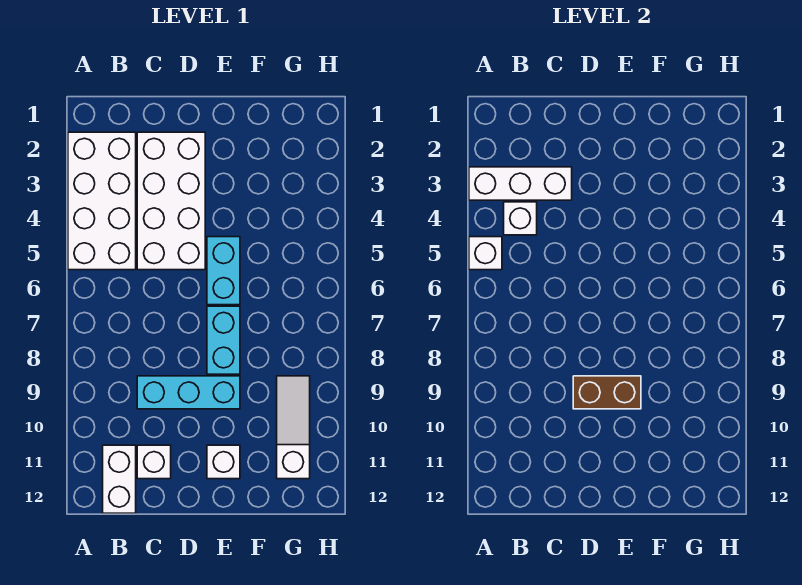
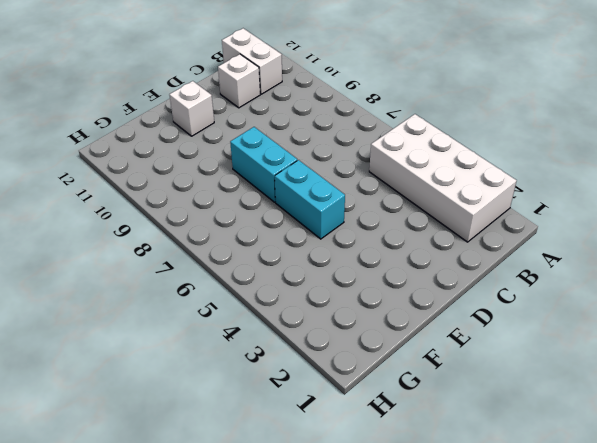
none -> white brick C2:D5 level 1
none -> cyan brick C9:E9 level 1
none -> white slope G9:G11 level 1 top 11

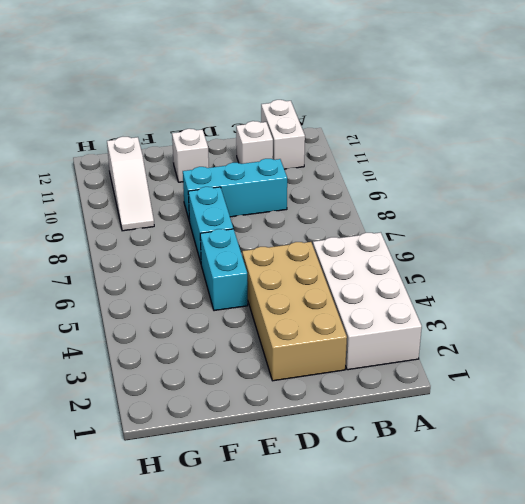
tan brick C2:D5 level 1 -> white brick C2:D5 level 1
none -> white brick A3:C3 level 2
none -> white brick A5 level 2
none -> white brick B4 level 2

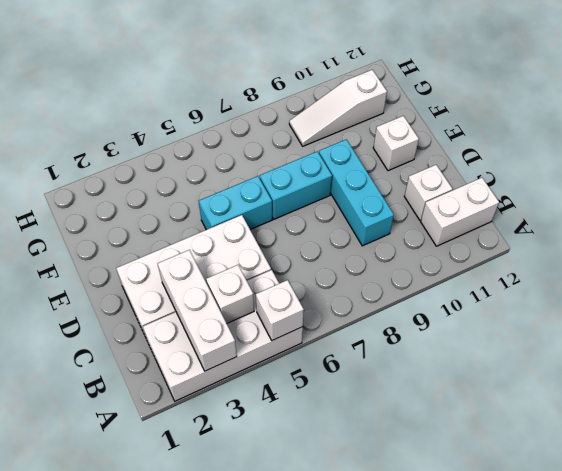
none -> brown brick D9:E9 level 2

